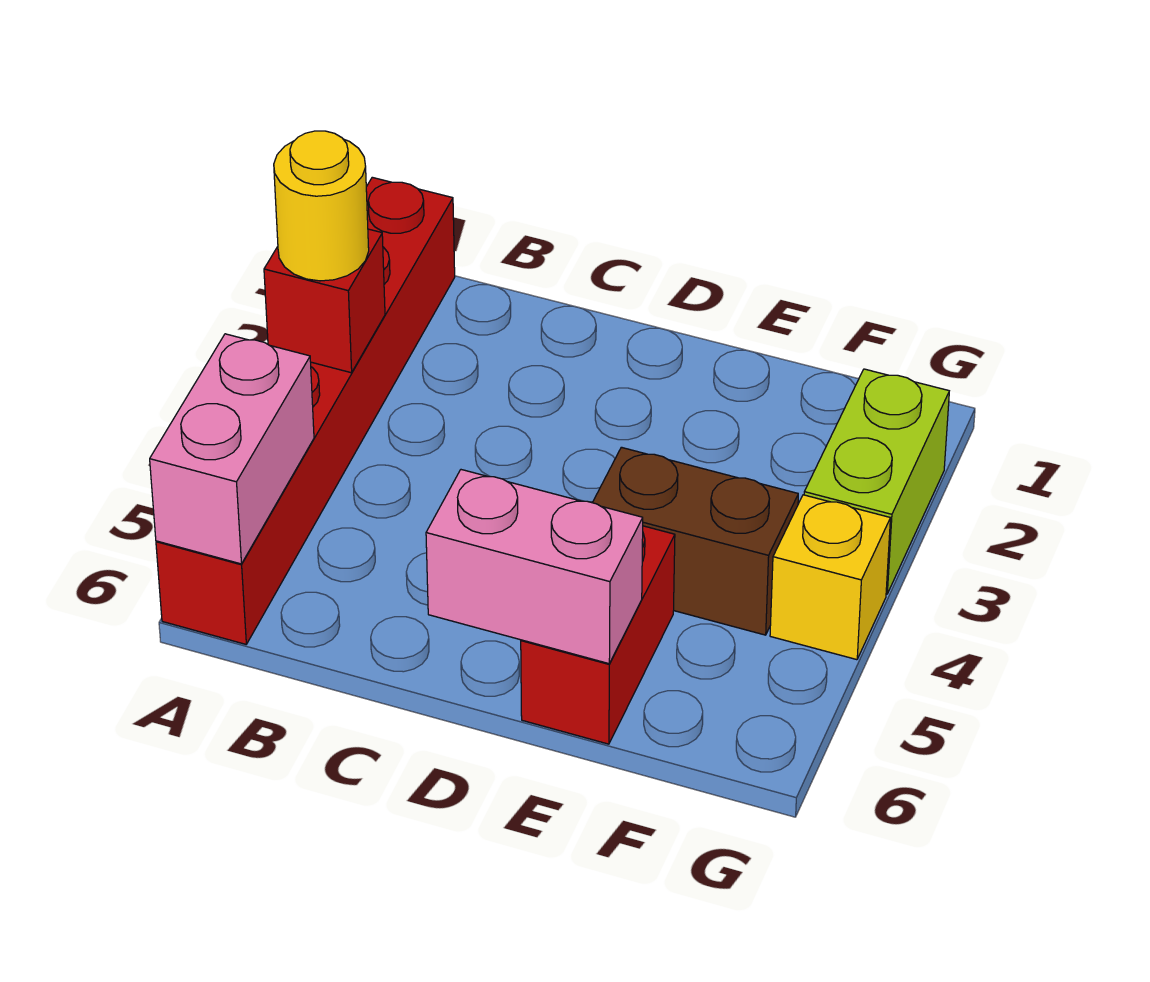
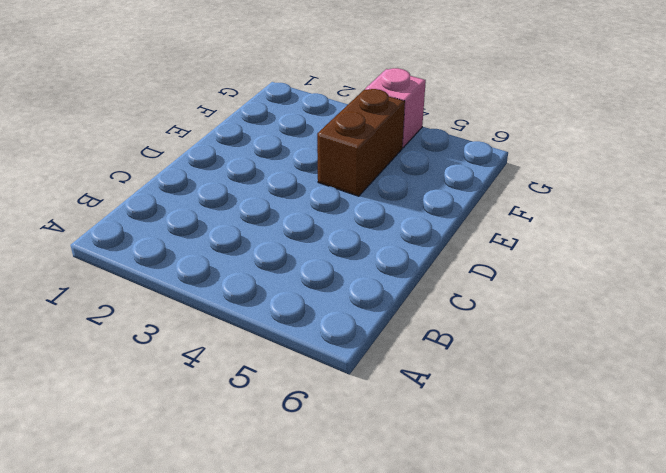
pink brick G4 level 1 -> yellow brick G4 level 1
none -> red brick A1:A6 level 1
none -> red brick E5:E6 level 1

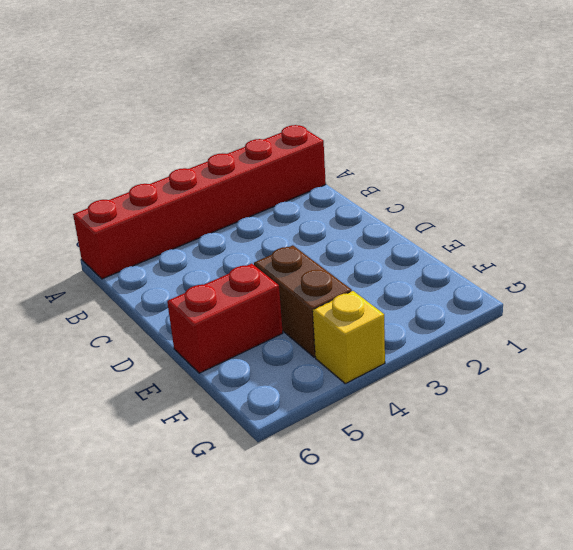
none -> lime brick G2:G3 level 1
none -> red brick A3 level 2

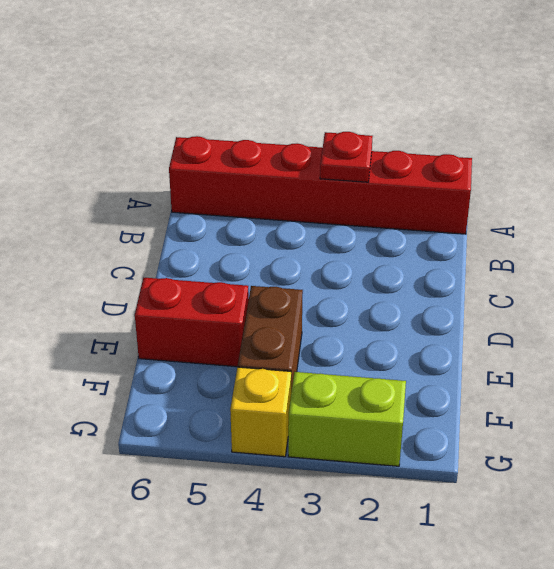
red plate A3 level 2 -> red brick A3 level 2
none -> pink brick A5:A6 level 2
none -> pink brick D6:E6 level 2

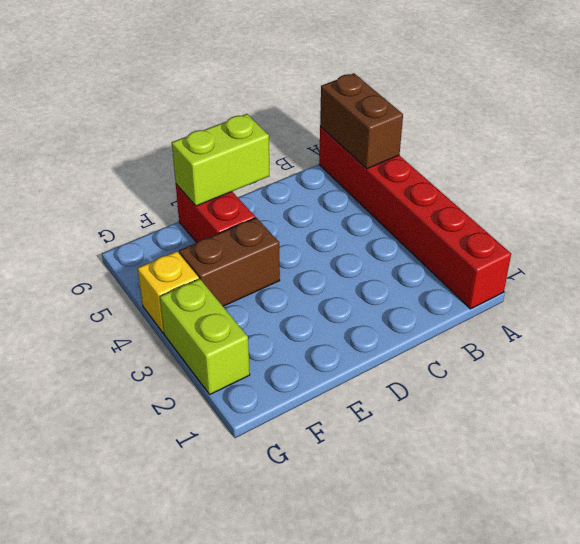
brown brick A5:A6 level 2 -> pink brick A5:A6 level 2
lime brick D6:E6 level 2 -> pink brick D6:E6 level 2
none -> red brick A3 level 2
none -> yellow round brick A3 level 3

